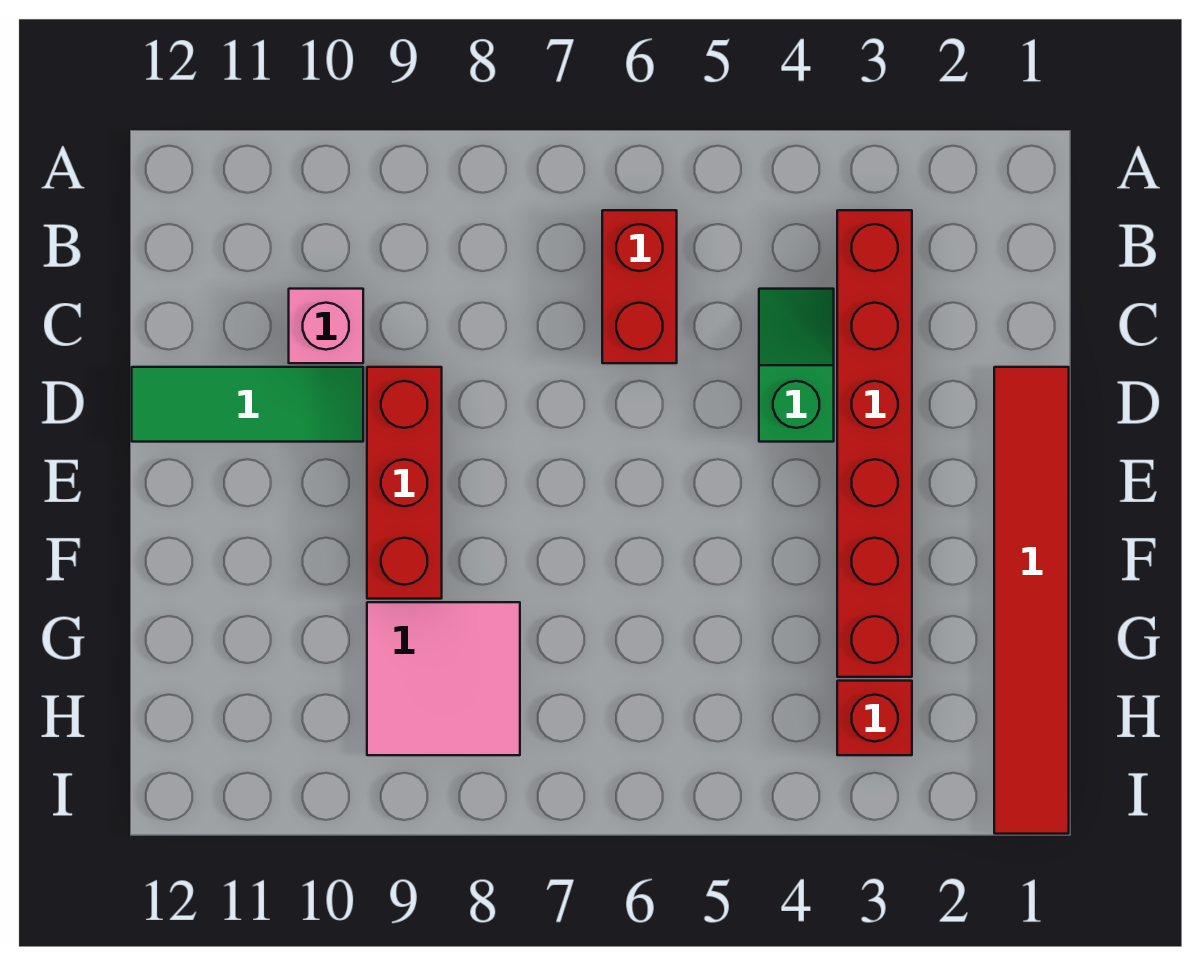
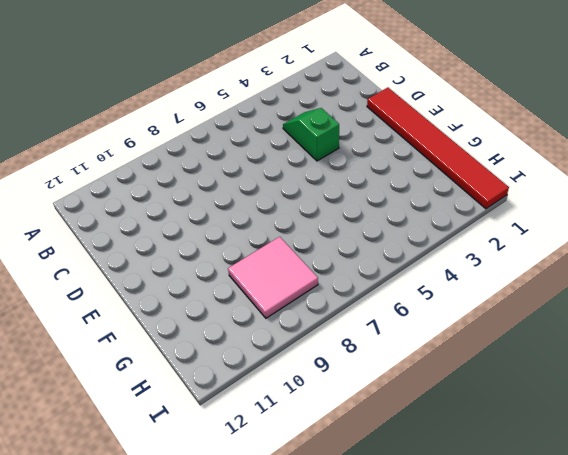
none -> red brick B3:G3 level 1
none -> red brick B6:C6 level 1

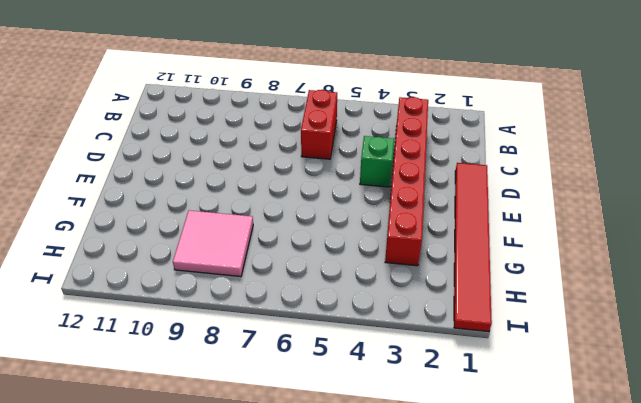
none -> pink brick C10 level 1
none -> red brick D9:F9 level 1

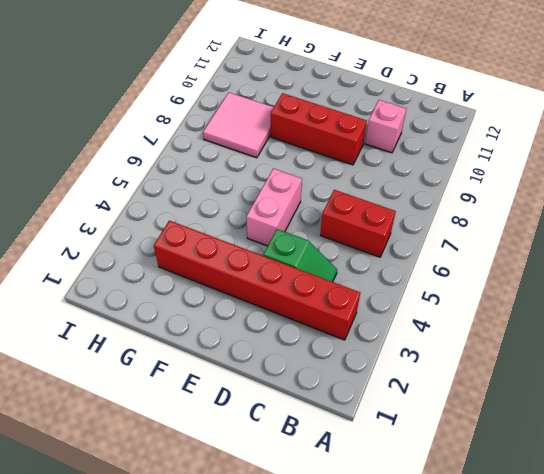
pink brick E5:E6 level 1 -> none
none -> red tile D1:I1 level 1
none -> green tile D10:D12 level 1

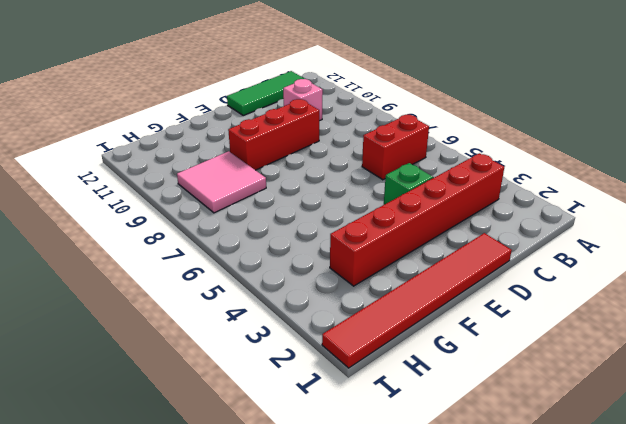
green tile B12:D12 level 1 -> green tile D10:D12 level 1
none -> red brick H3 level 1

